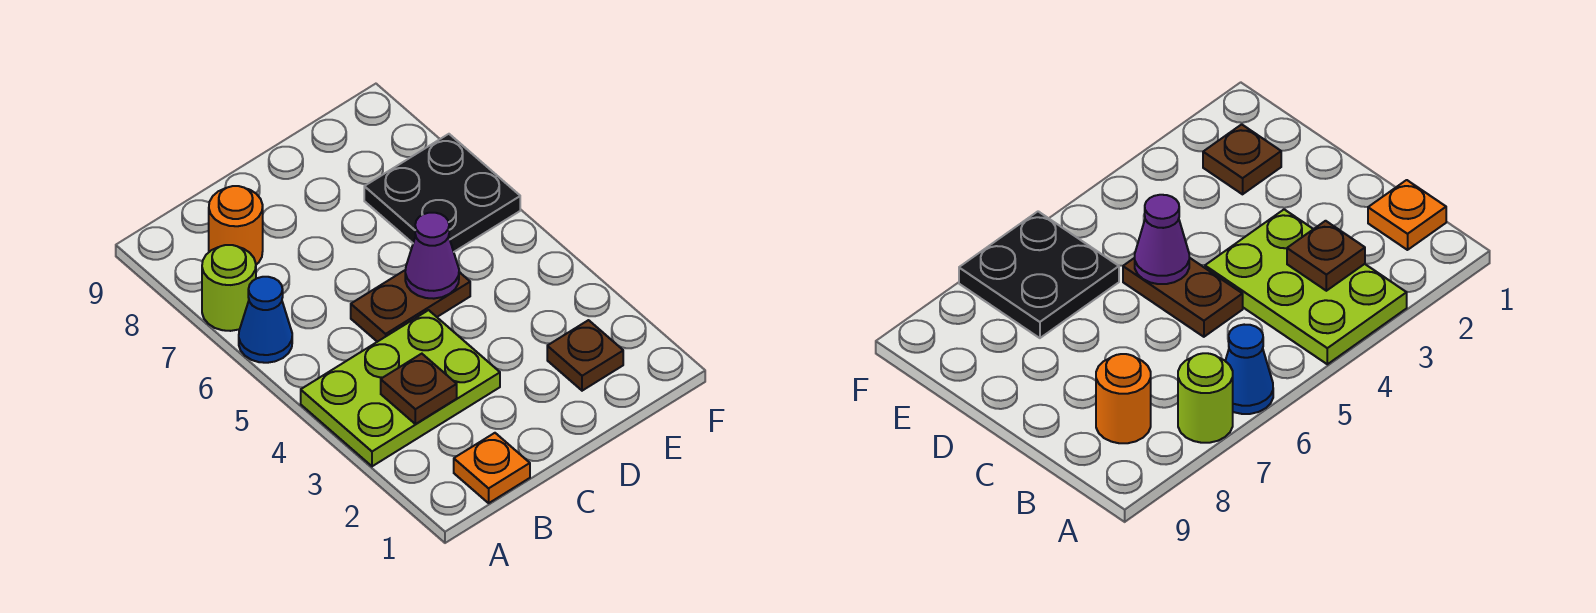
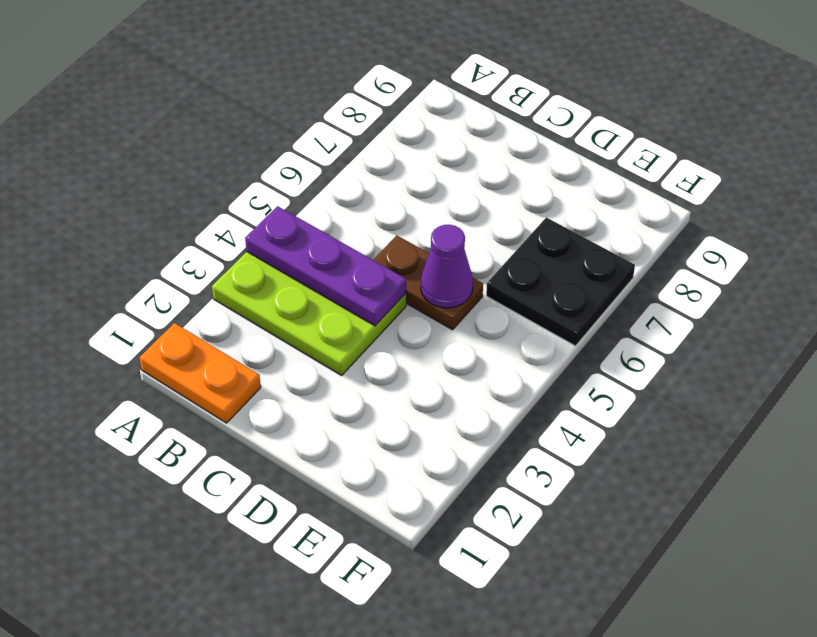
orange plate A1:B1 level 1 -> orange plate B1 level 1
purple plate A4:C4 level 2 -> none
none -> blue cone A6 level 1
none -> lime round brick A7 level 1

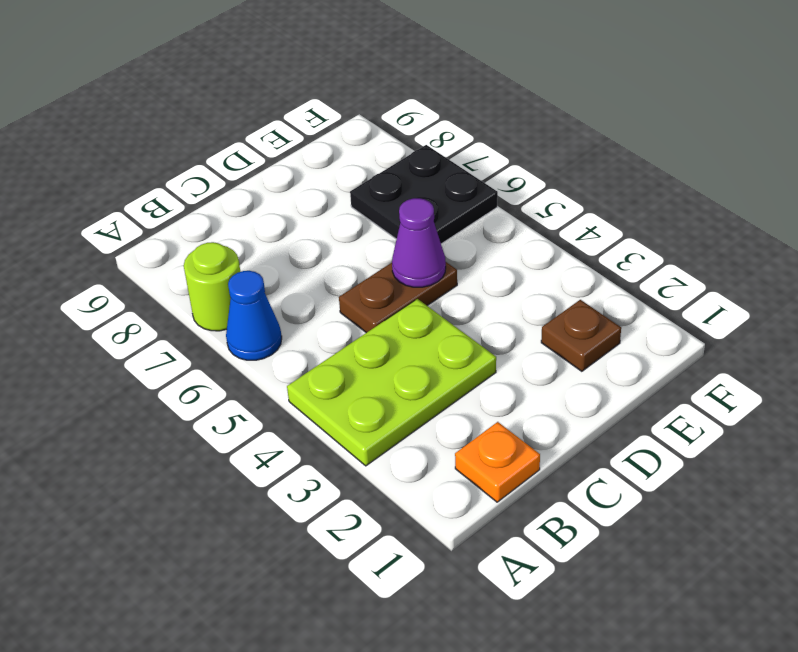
none -> orange round brick B8 level 1
none -> brown plate B3 level 2

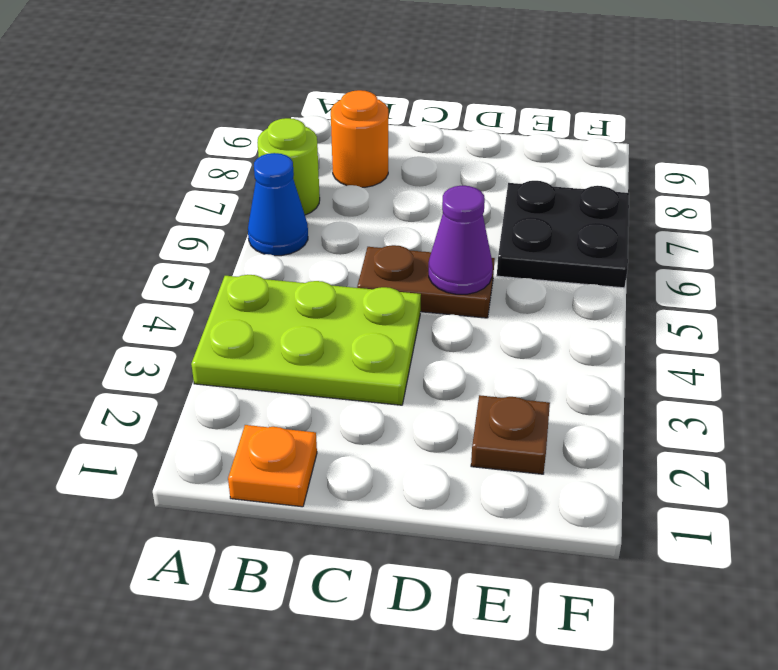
none -> brown plate B3 level 2

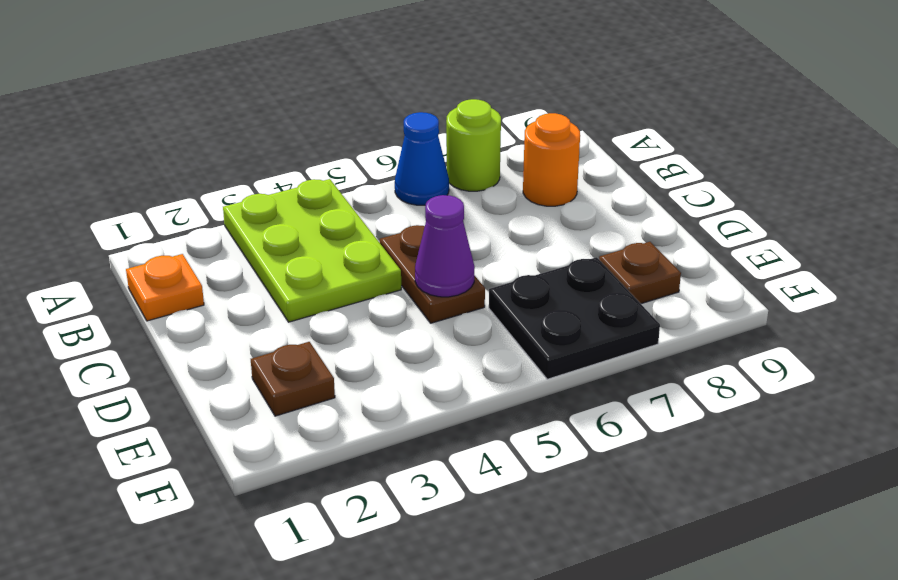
brown plate E8 level 1 -> brown plate B3 level 2

